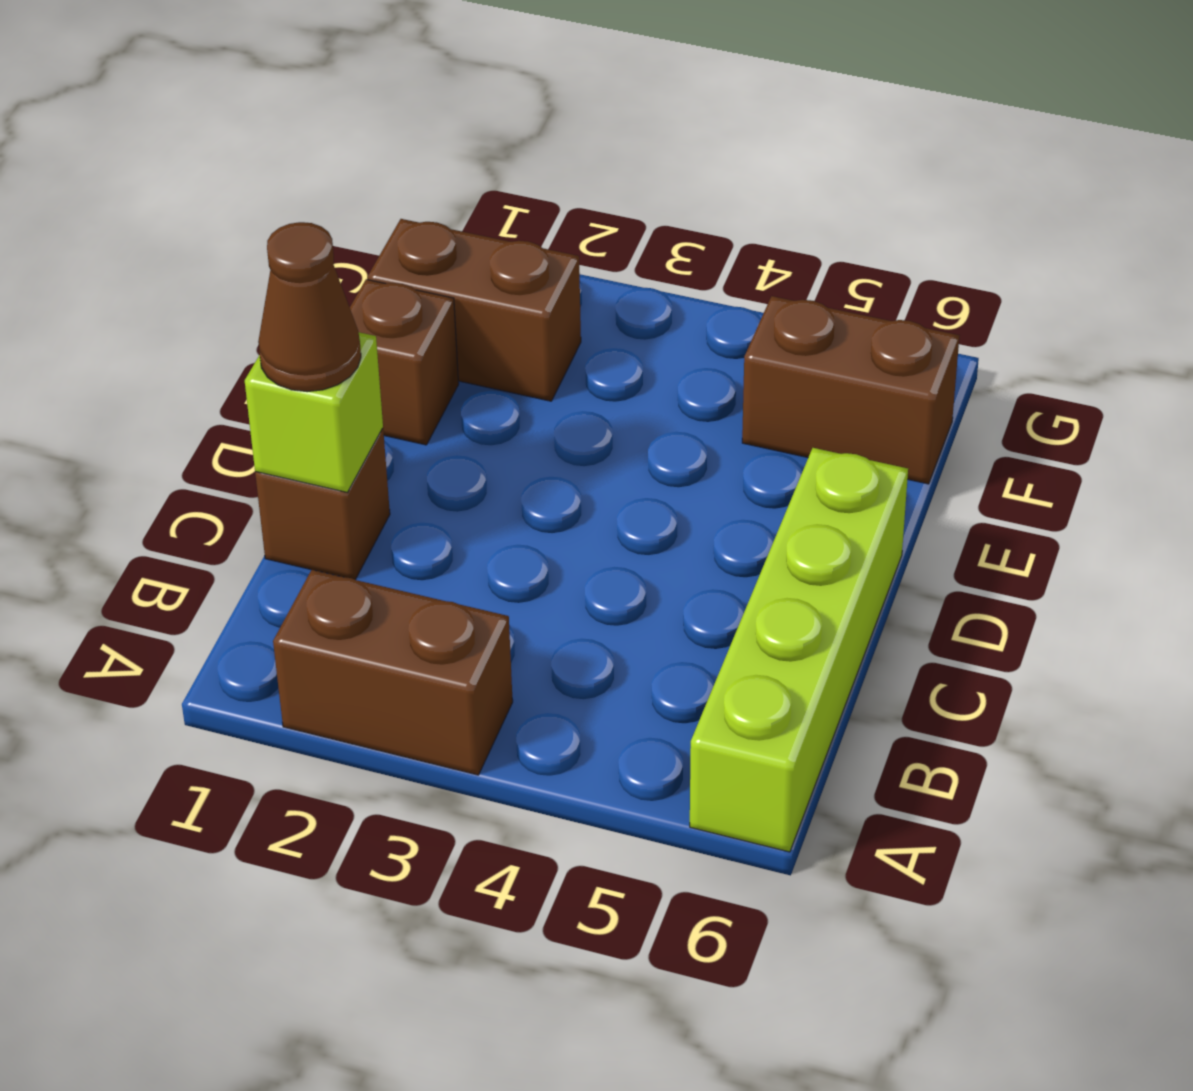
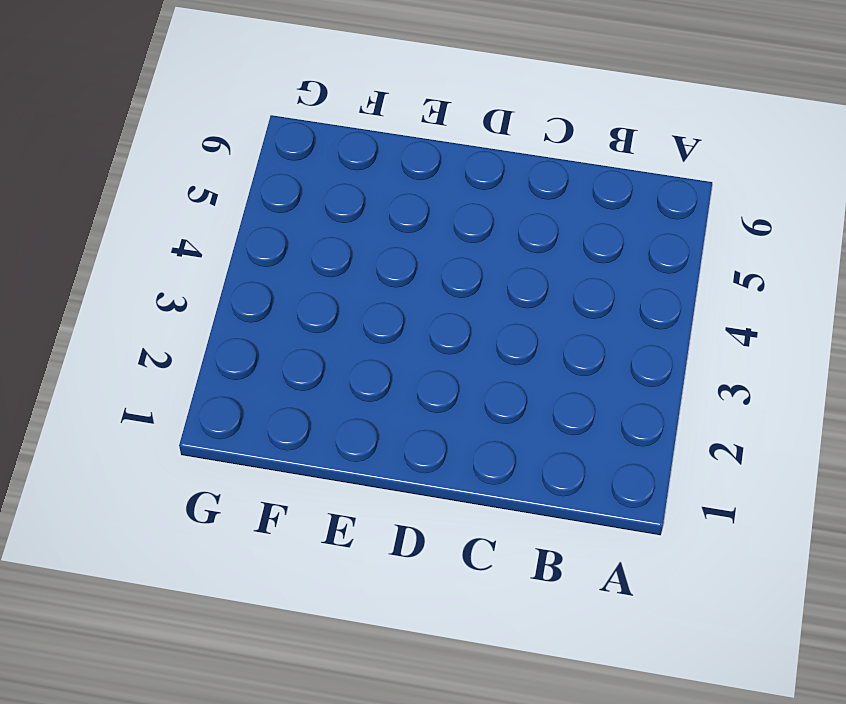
none -> brown brick A2:A3 level 1
none -> lime brick A6:D6 level 1

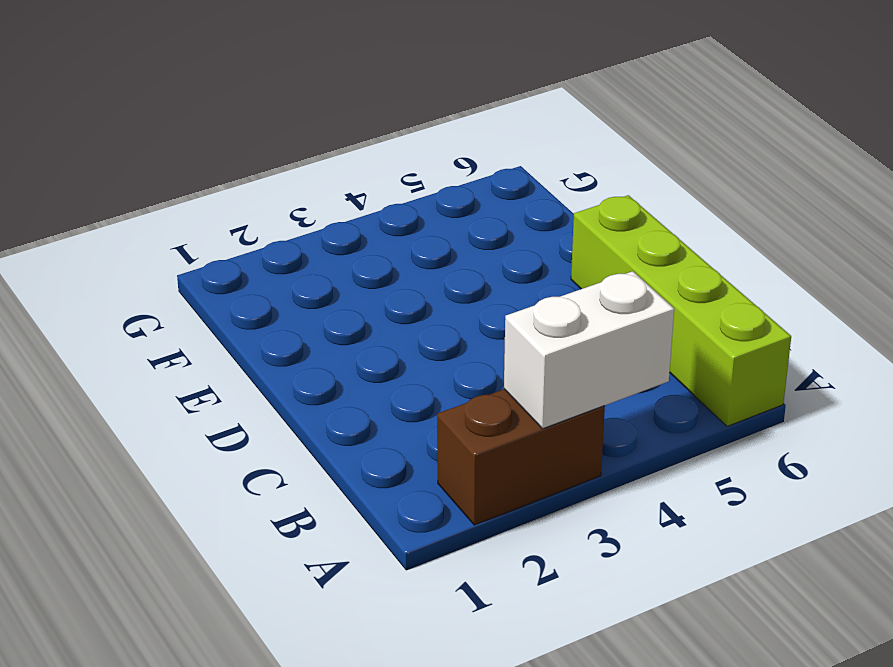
white brick A3:A4 level 2 -> none
none -> brown brick C1 level 1
none -> brown brick E1 level 1

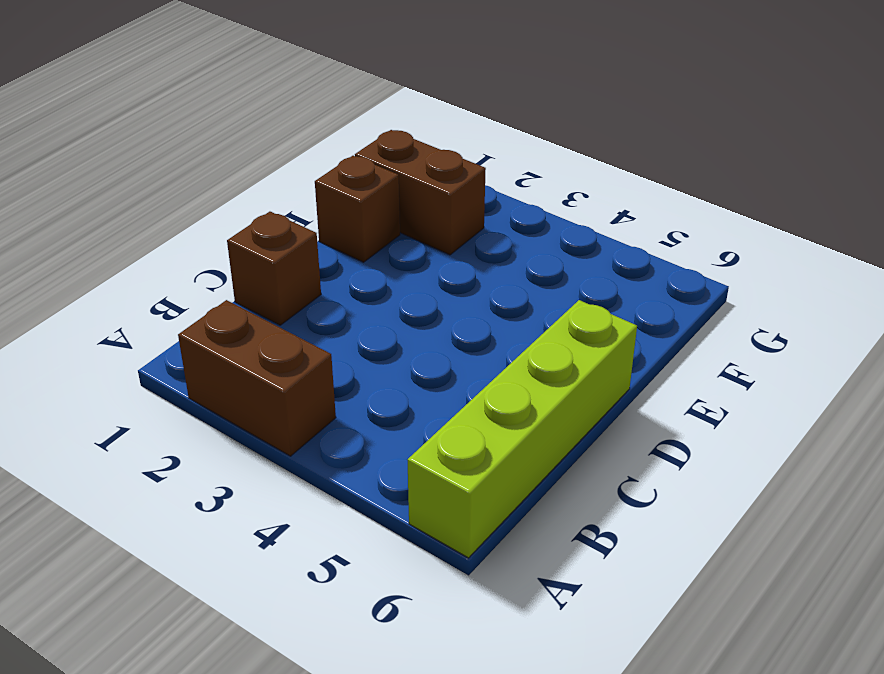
none -> brown brick F5:F6 level 1
none -> lime brick C1 level 2

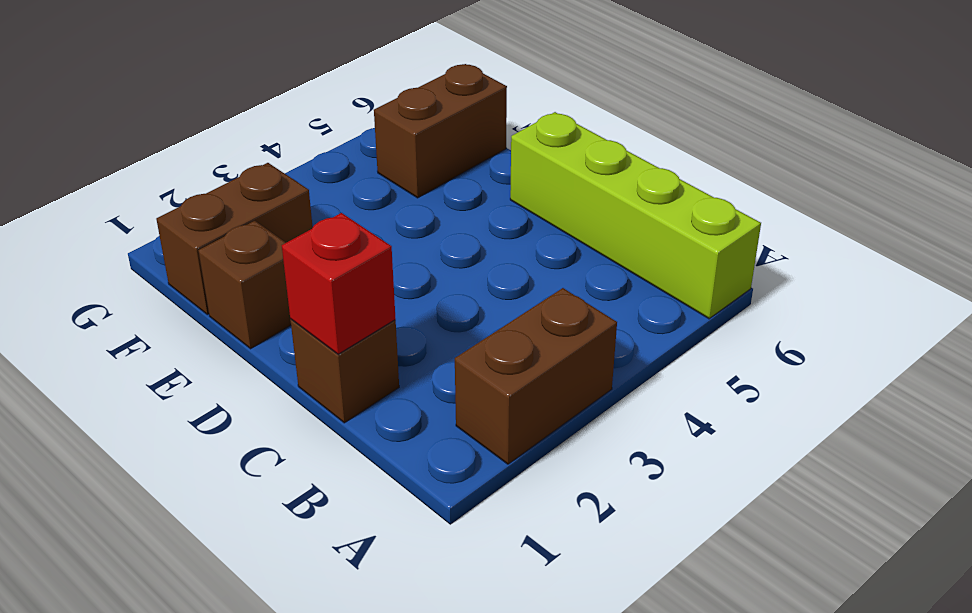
red brick C1 level 2 -> lime brick C1 level 2
none -> brown cone C1 level 3

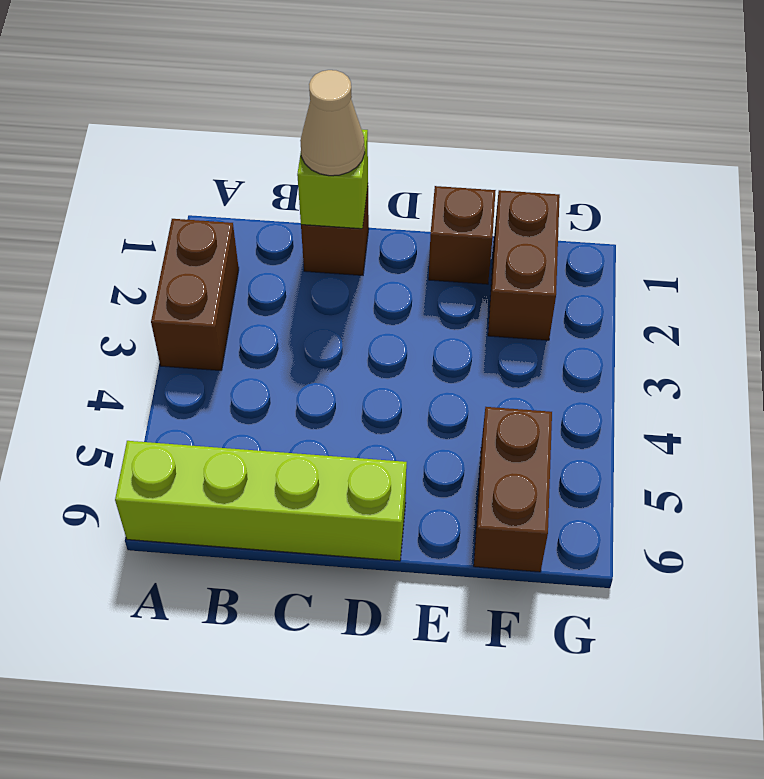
tan cone C1 level 3 -> brown cone C1 level 3

